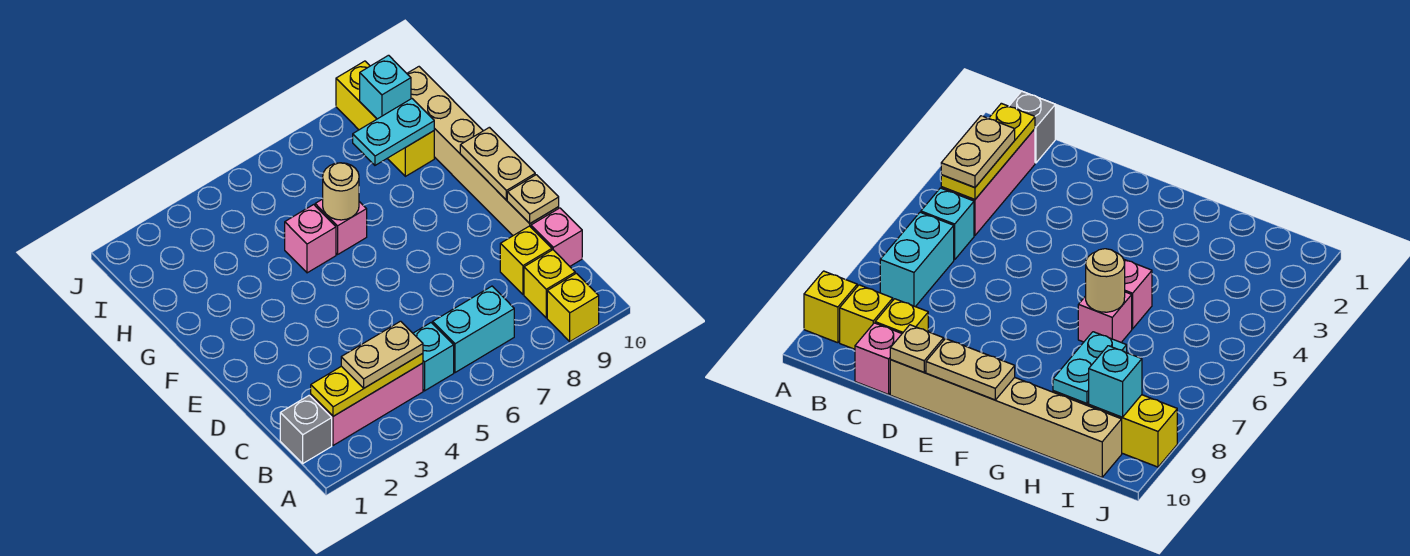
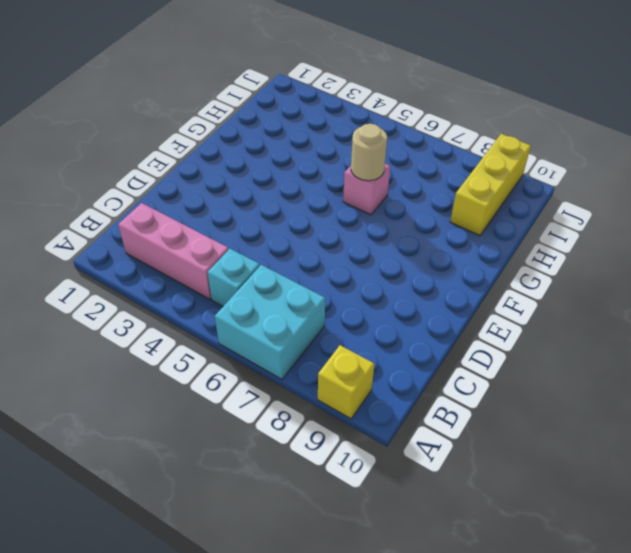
cyan brick A6:B7 level 1 -> cyan brick B6:B7 level 1
none -> grey brick B1 level 1
none -> yellow brick B9 level 1
none -> yellow brick C9 level 1

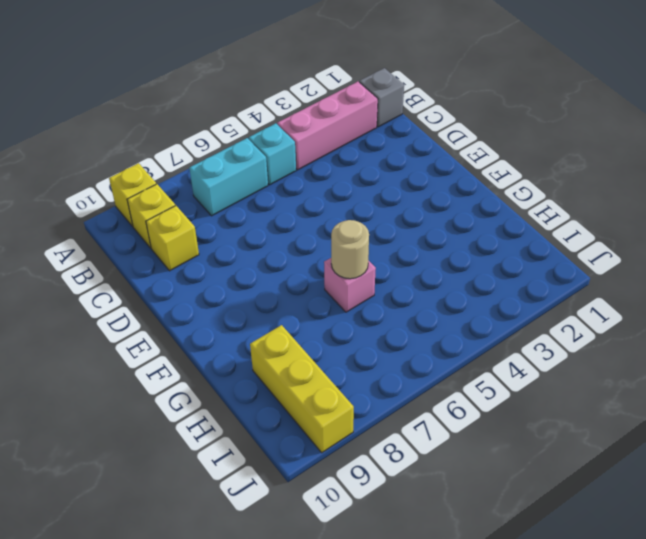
none -> pink brick C10 level 1
none -> tan brick D10:I10 level 1
none -> pink brick G5 level 1

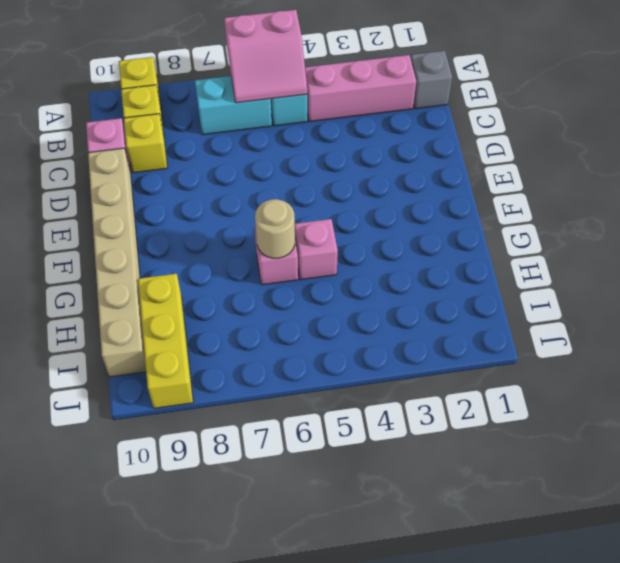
pink slope A5:B6 level 2 top A -> none
none -> yellow plate B2:B4 level 2
none -> tan plate D10 level 2
none -> tan plate E10:F10 level 2

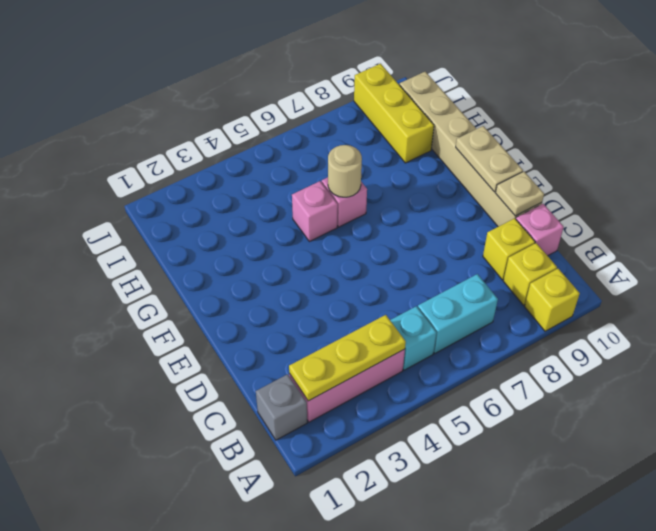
none -> cyan plate H8:H9 level 2
none -> cyan brick I9 level 2
none -> tan plate B3:B4 level 3

